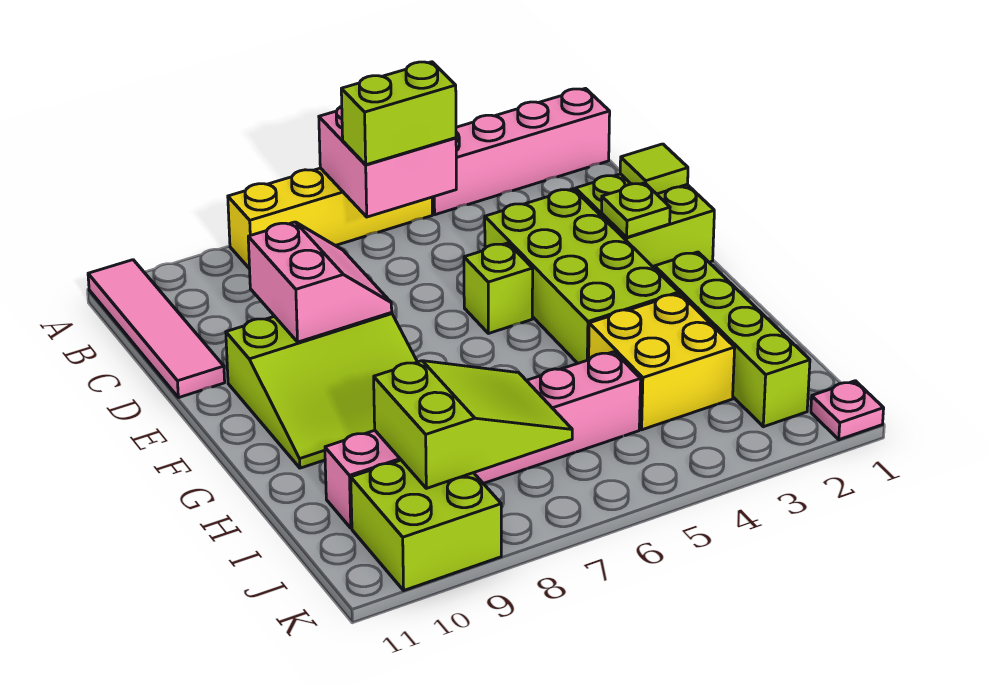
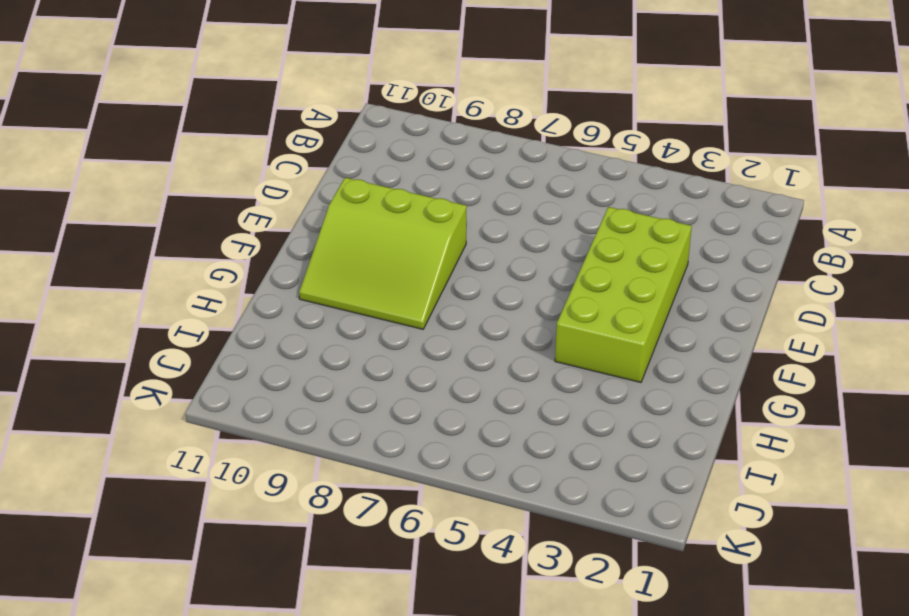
none -> pink brick A1:A4 level 1
none -> yellow brick A5:A8 level 1
none -> pink tile A11:D11 level 1

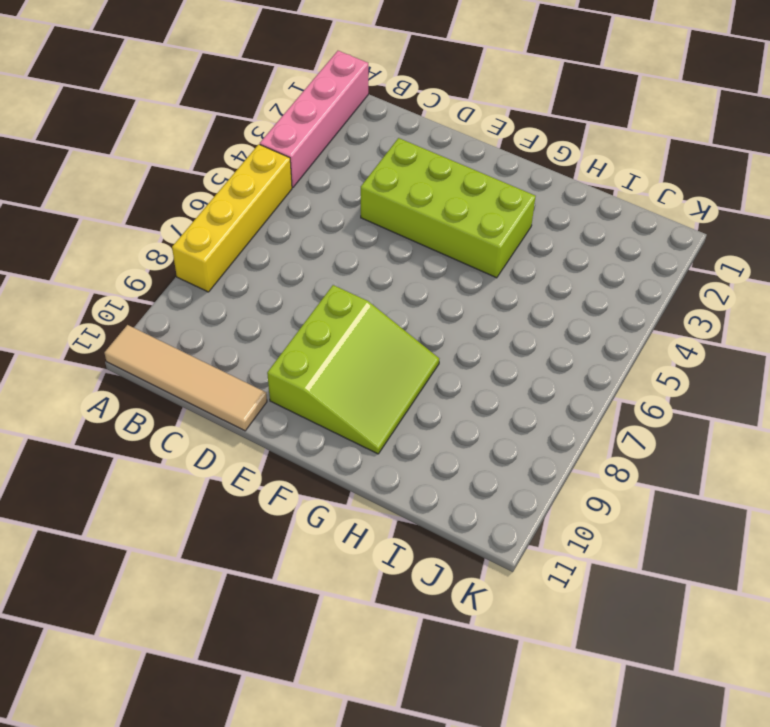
tan tile A11:D11 level 1 -> pink tile A11:D11 level 1
none -> lime brick D1:E2 level 1
none -> lime brick E5 level 1
none -> lime brick G2:J2 level 1

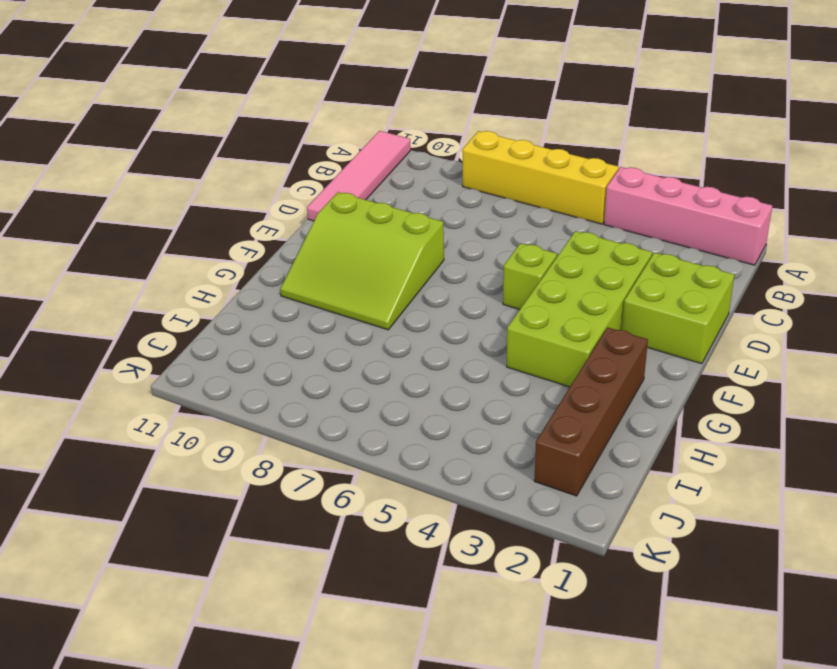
brown brick G2:J2 level 1 -> lime brick G2:J2 level 1
none -> yellow brick H3:I4 level 1
none -> pink brick I5:I10 level 1
none -> lime brick J9:K10 level 1

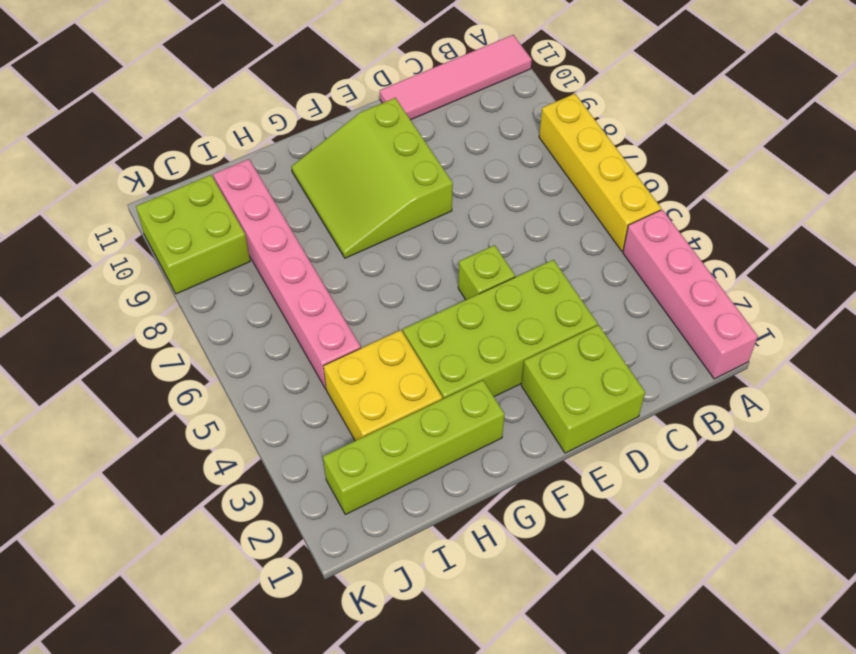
none -> pink plate K1 level 1
none -> pink brick A5:B6 level 2
none -> lime tile D1 level 2

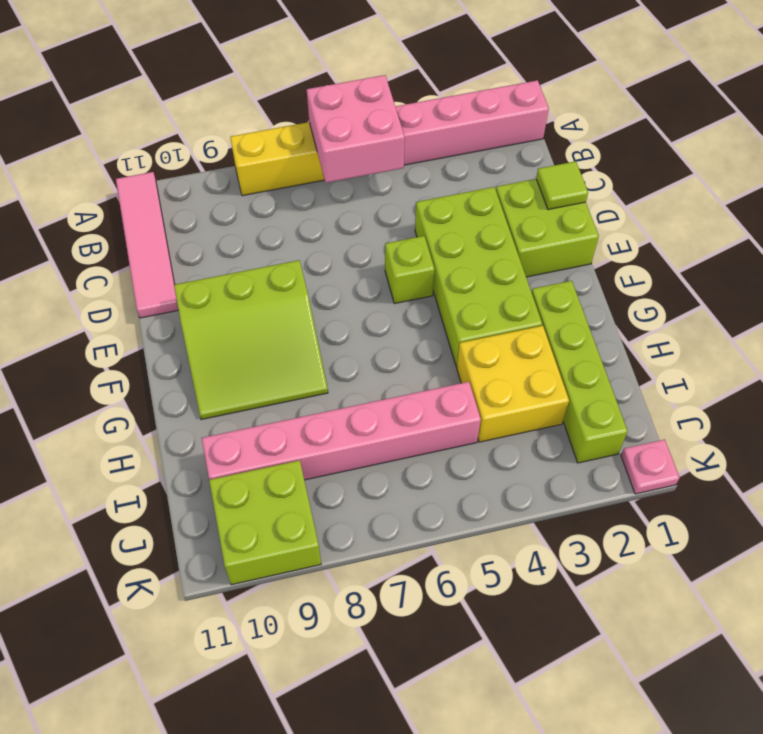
none -> pink slope D8:E9 level 2 top 9
none -> lime plate E2 level 2
none -> lime slope I7:J9 level 2 top 9

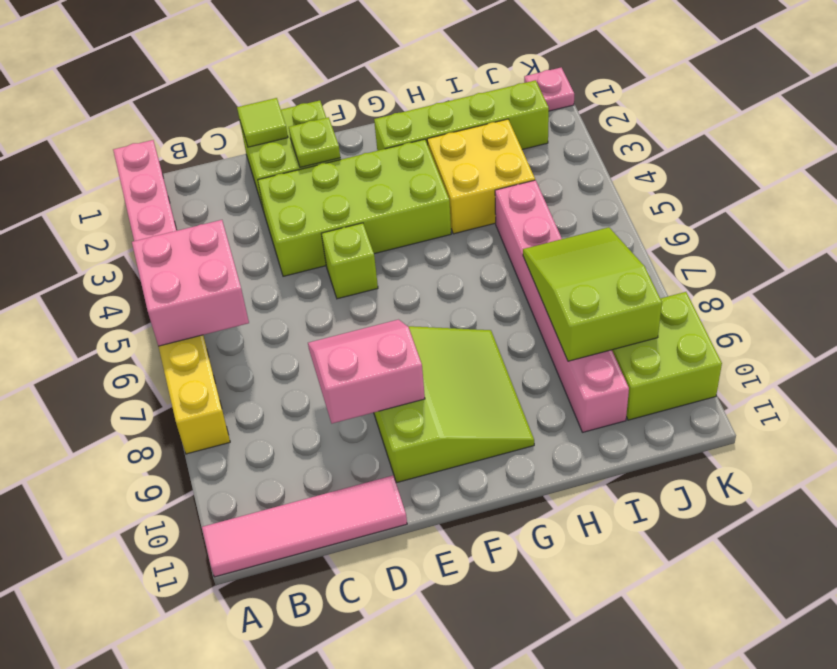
none -> lime brick B5:B6 level 3

